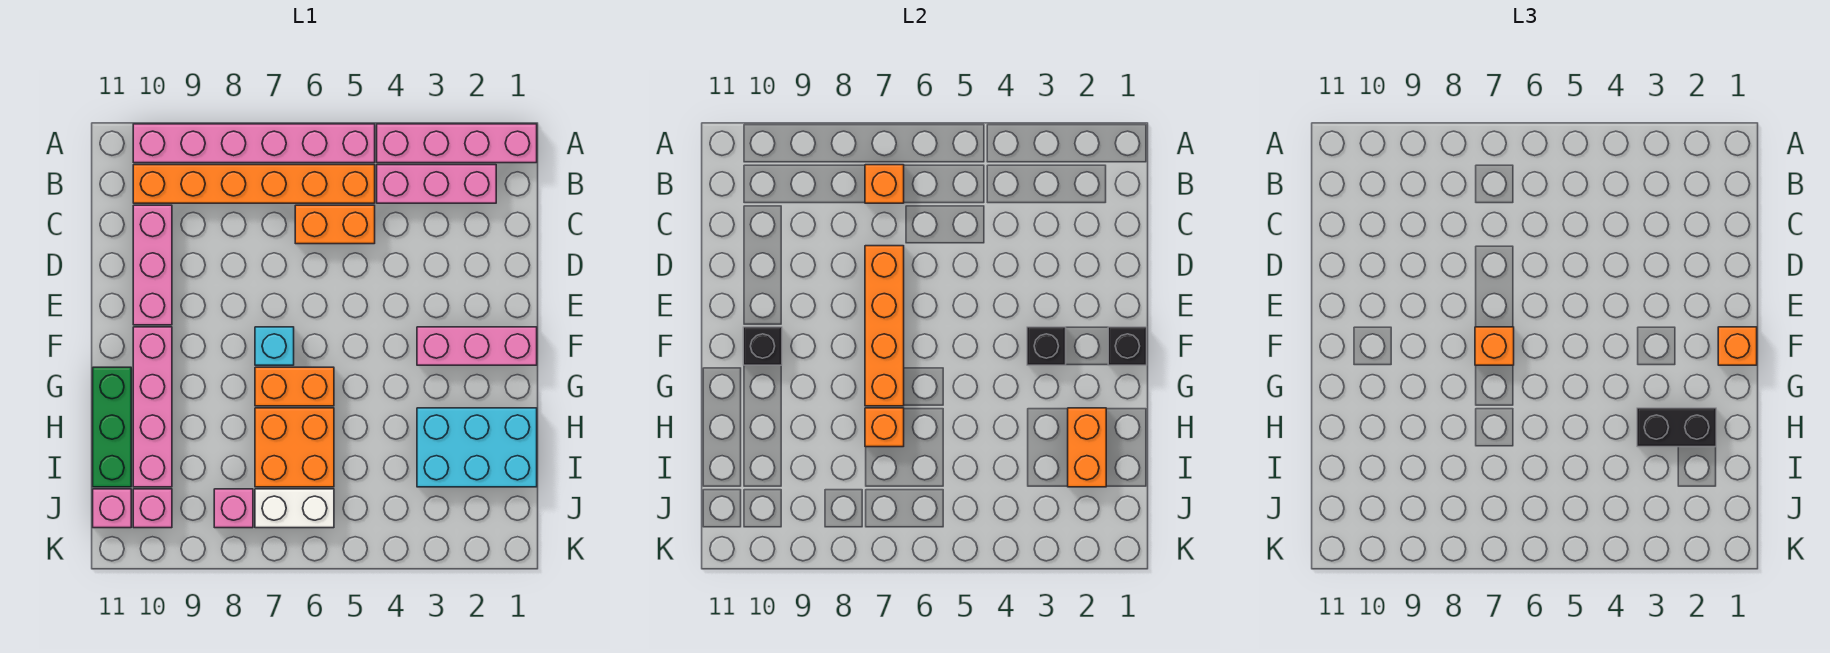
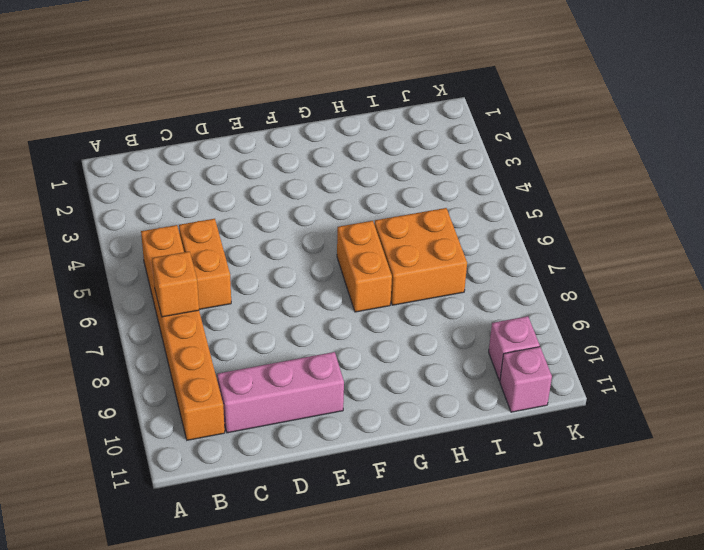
none -> pink brick A1:A4 level 1
none -> pink brick A5:A10 level 1
none -> pink brick B2:B4 level 1

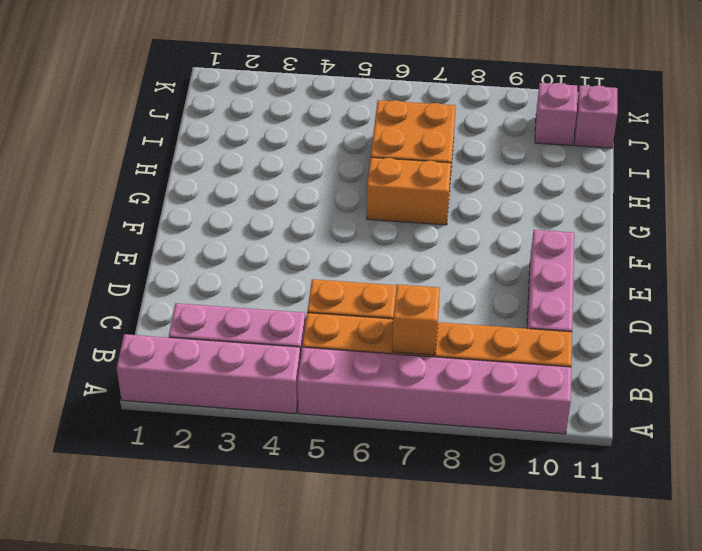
none -> pink brick F1:F3 level 1
none -> cyan brick F7 level 1
none -> pink brick F10:I10 level 1

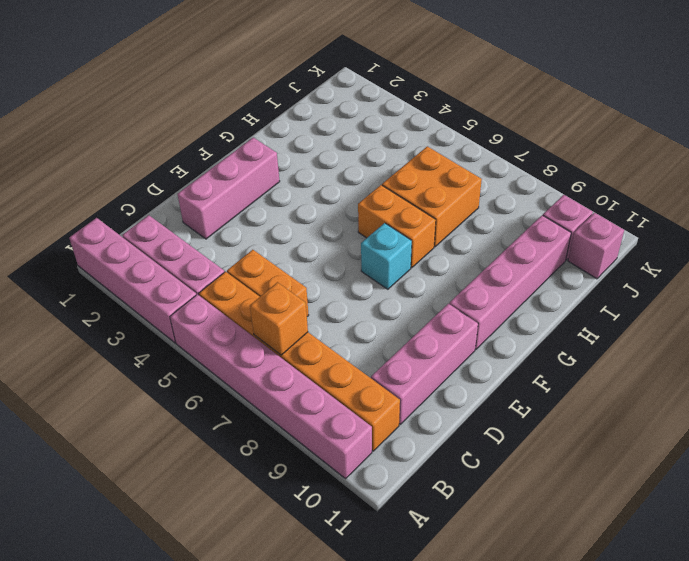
pink brick D2:F2 level 1 -> pink brick F1:F3 level 1
none -> green brick G11:I11 level 1
none -> cyan brick H1:I3 level 1
none -> white brick J6:J7 level 1

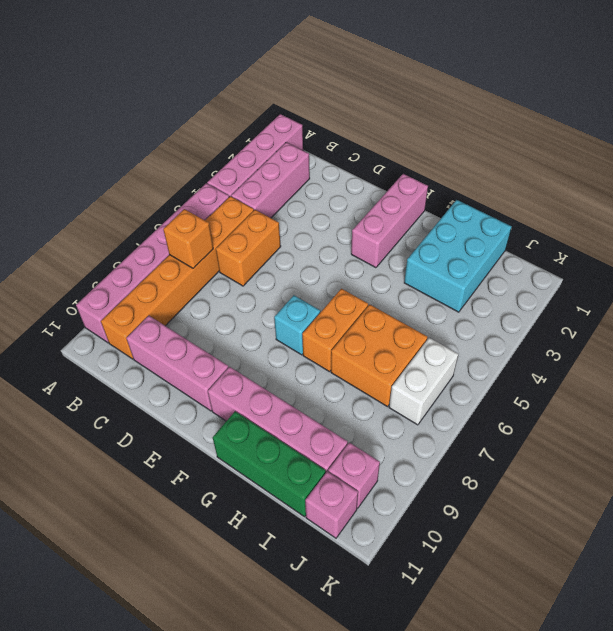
none -> pink brick J8 level 1
none -> orange brick D7:G7 level 2
none -> black brick F1 level 2

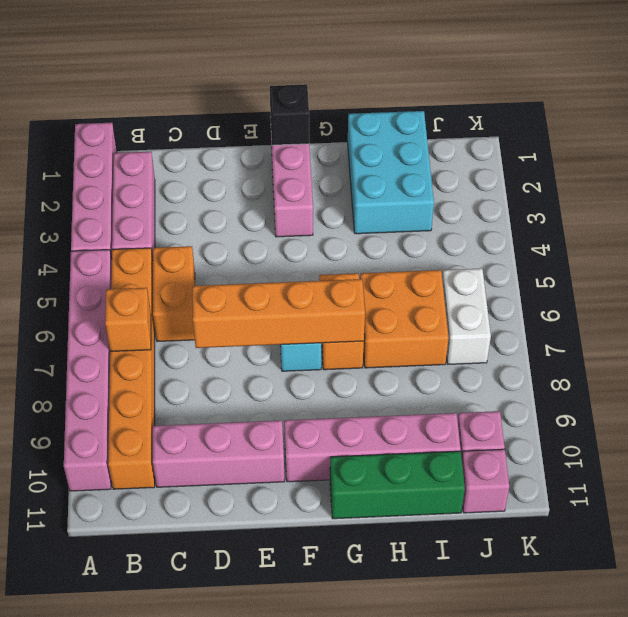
none -> pink brick J8 level 1
none -> black brick F3 level 2
none -> black brick F10 level 2

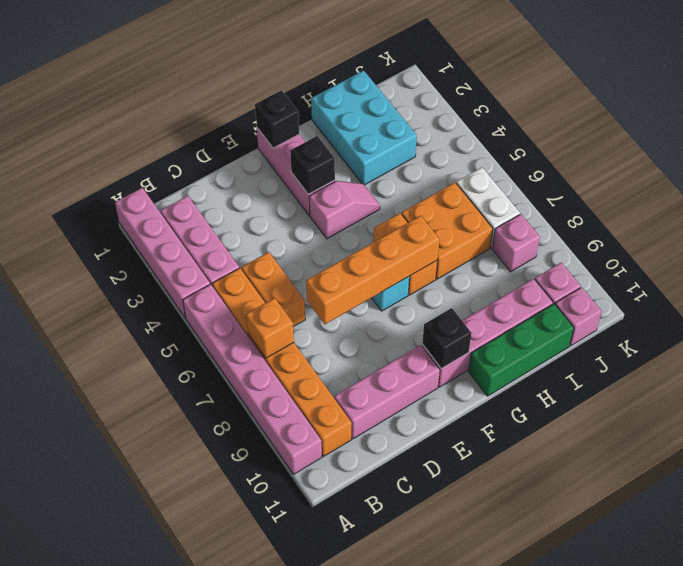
pink slope F4:G4 level 1 top F -> none
none -> orange brick H2:I2 level 2
none -> orange brick H7 level 2
none -> orange brick F1 level 3

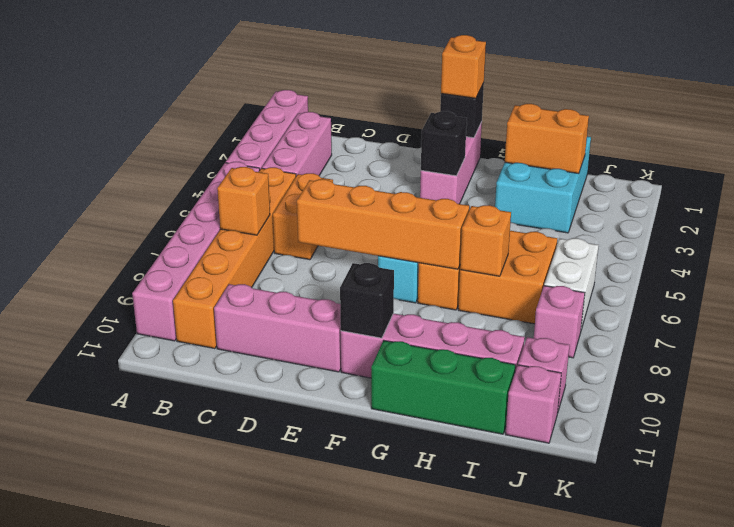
none -> orange brick F7 level 3
none -> black brick H2:H3 level 3

